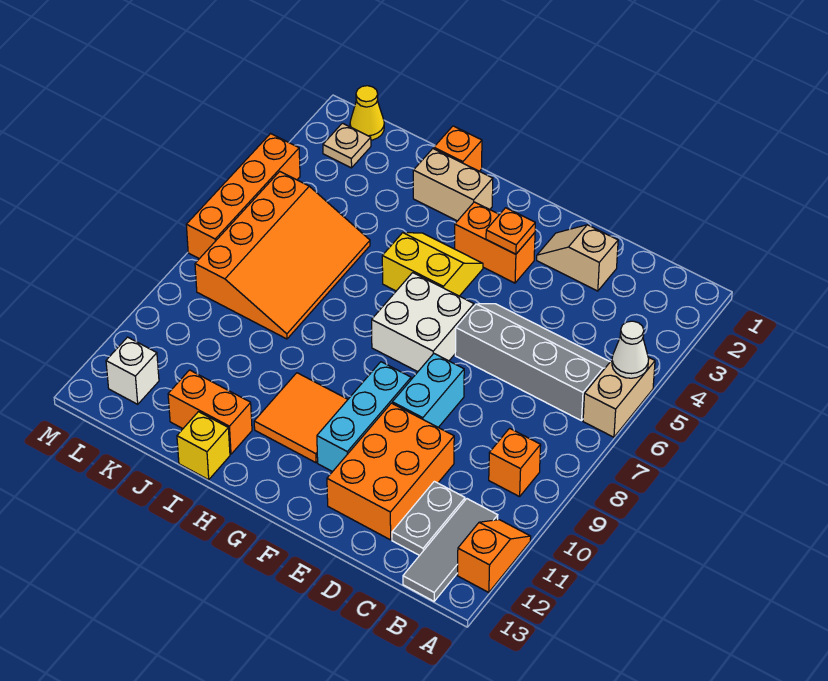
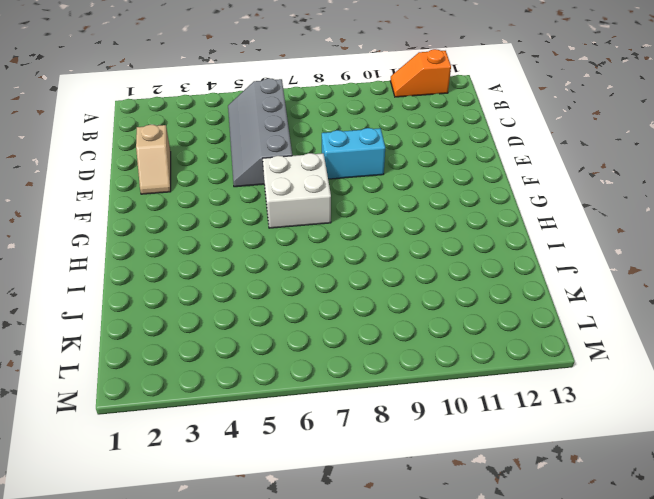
none -> tan brick A5:A6 level 1
none -> orange brick B9 level 1
none -> grey tile B11:B13 level 1

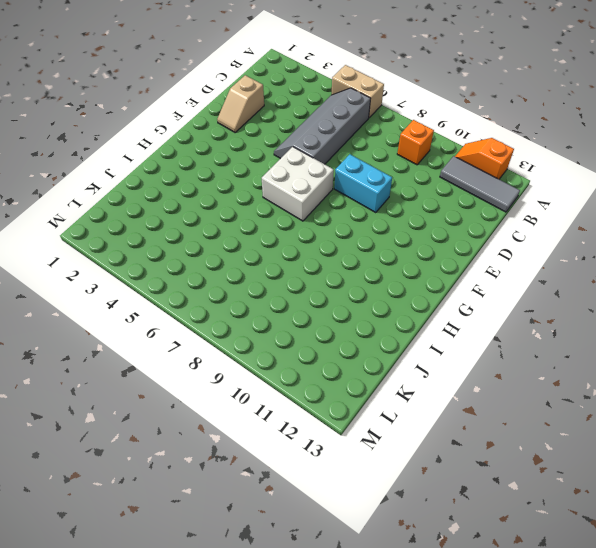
none -> grey plate C11:C12 level 1
none -> orange brick D10:E12 level 1
none -> orange brick F3:G3 level 1

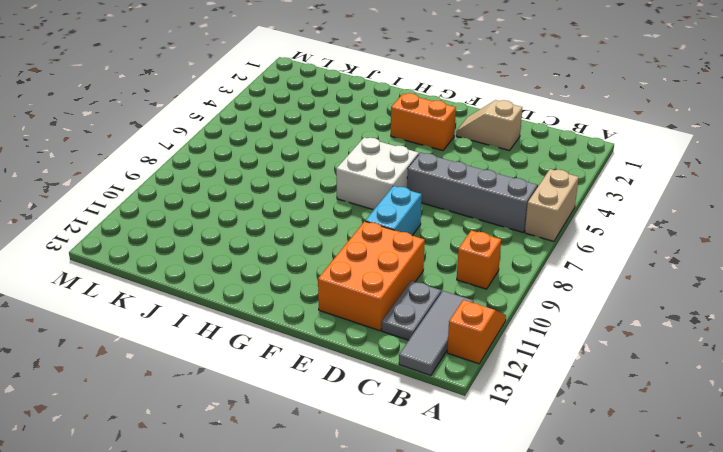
none -> cyan brick F9:F11 level 1
none -> yellow slope G4:H5 level 1 top 5
none -> orange tile G10:H11 level 1

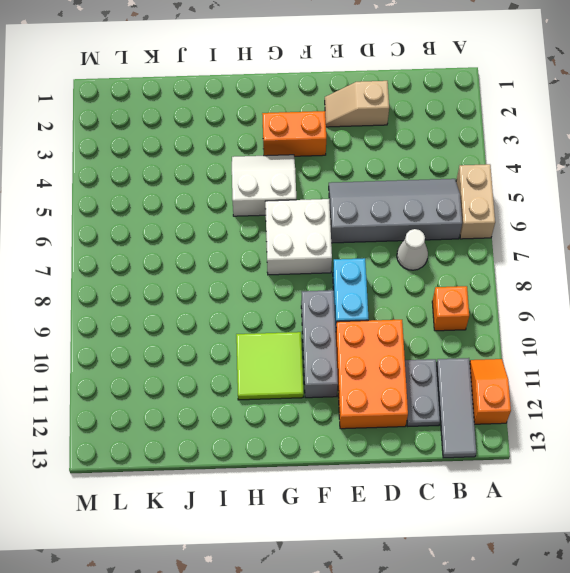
white cone C7 level 1 -> white cone A5 level 2
grey brick F9:F11 level 1 -> cyan brick F9:F11 level 1
white slope G4:H5 level 1 top 5 -> yellow slope G4:H5 level 1 top 5
lime tile G10:H11 level 1 -> orange tile G10:H11 level 1
none -> tan brick H2:I2 level 1
none -> orange brick I1 level 1
none -> orange brick I12:J12 level 1

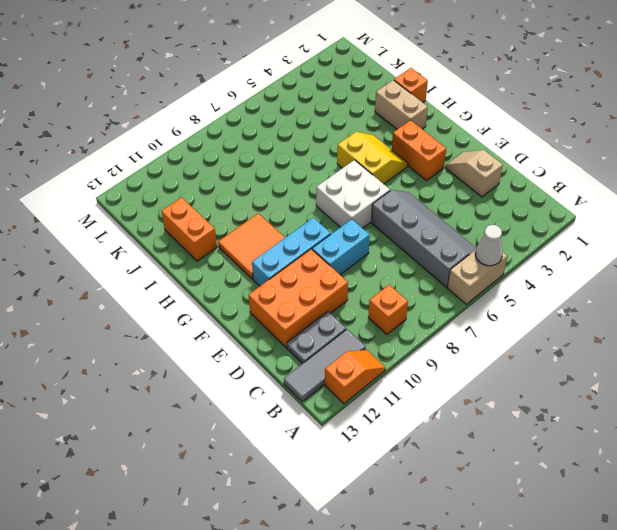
none -> yellow brick I13 level 1
none -> orange slope J5:L8 level 1 top L
none -> yellow cone L1 level 1

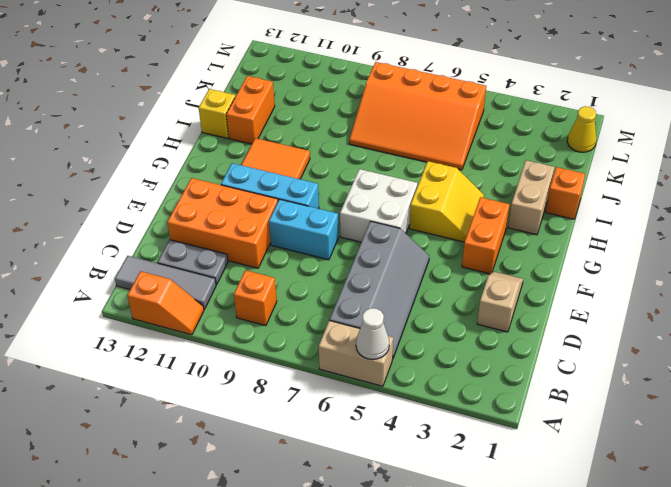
none -> tan plate L2 level 1
none -> white brick L12 level 1
none -> orange brick M4:M7 level 1

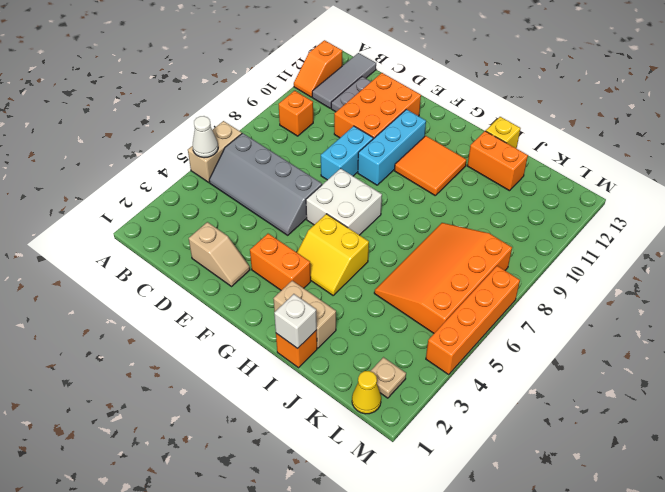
white brick I1 level 2 -> white brick L12 level 1
none -> orange plate F3 level 2

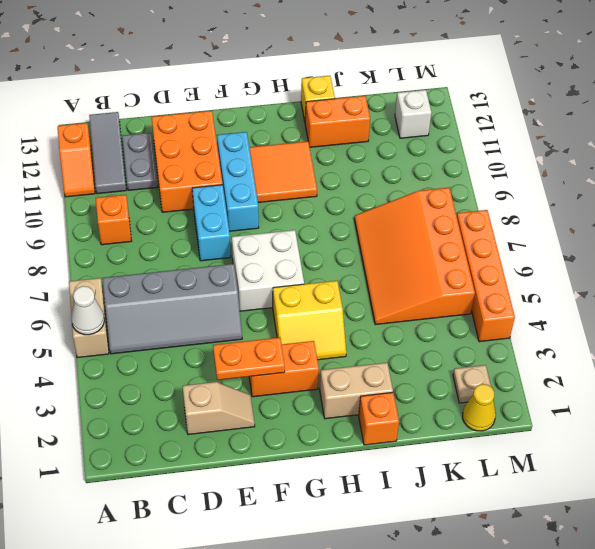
orange plate E3:F3 level 2 -> orange plate F3 level 2

